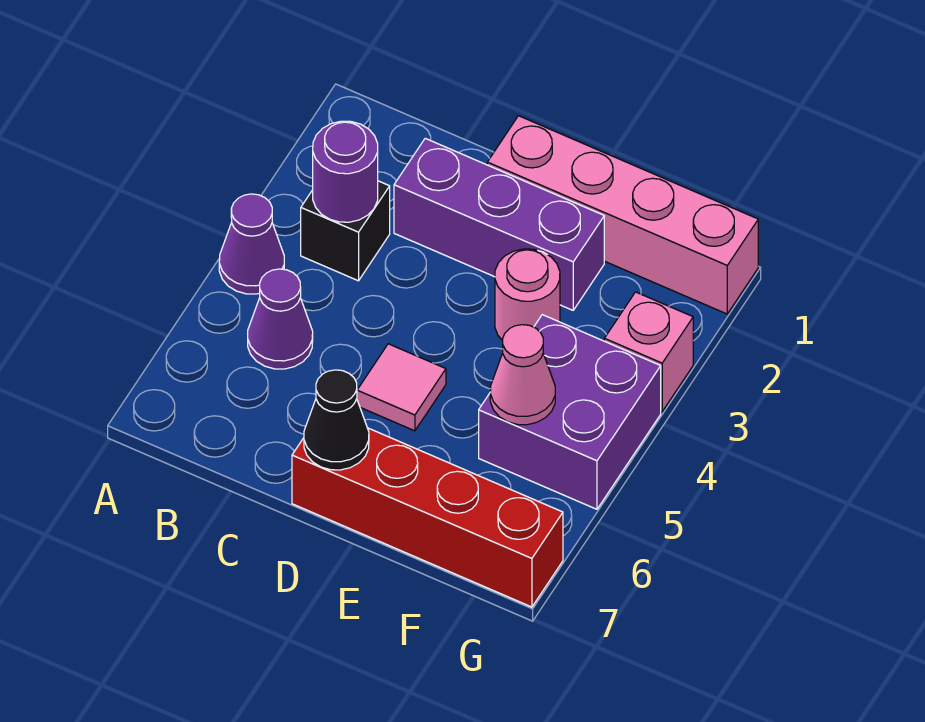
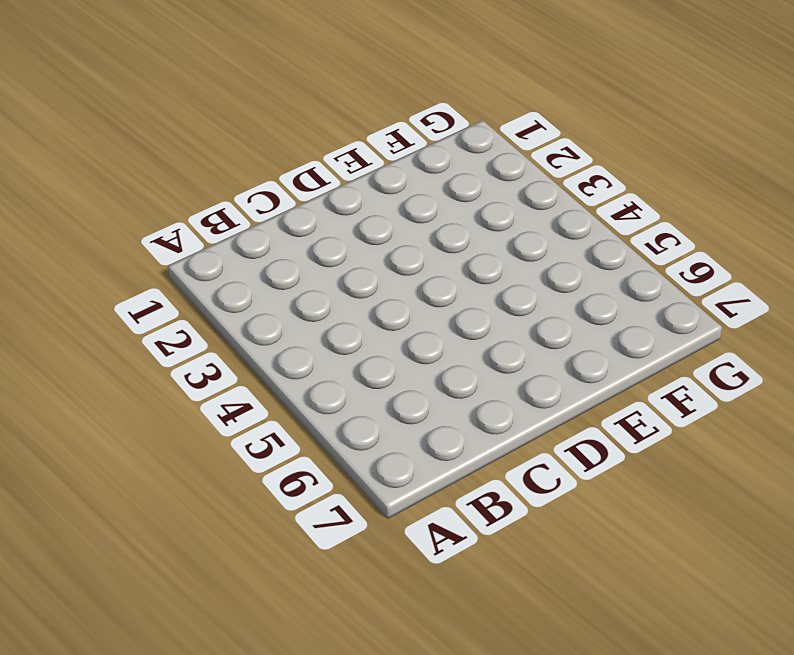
none -> purple cone A4 level 1
none -> black brick B3 level 1
none -> purple cone B5 level 1

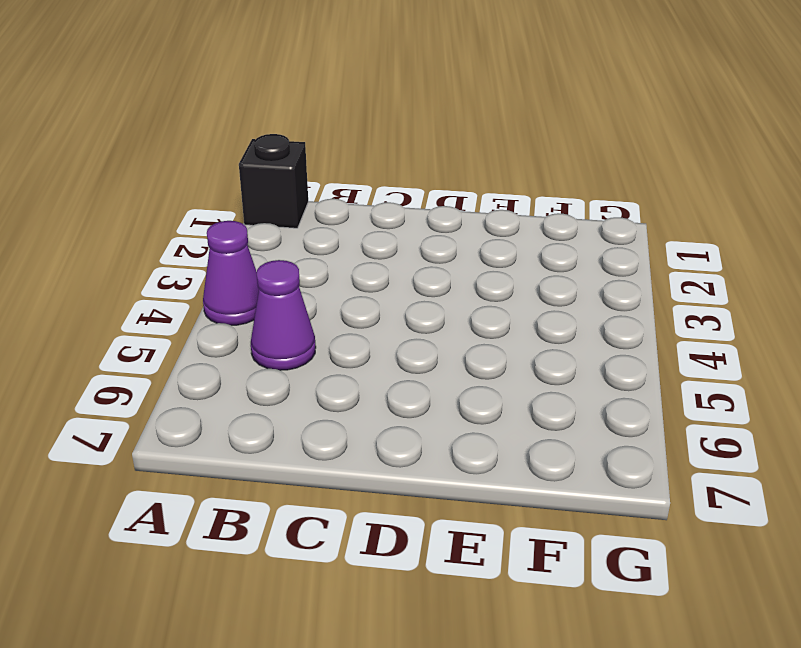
black brick A1 level 1 -> black brick B3 level 1
none -> purple brick C2:E2 level 1
none -> pink brick D1:G1 level 1
none -> pink tile D5 level 1

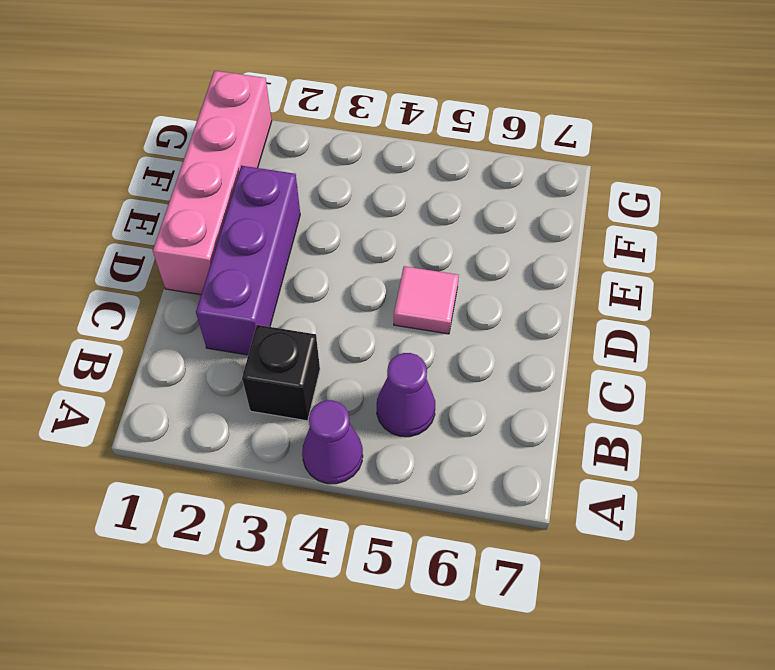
none -> red brick D7:G7 level 1
none -> pink round brick E3 level 1
none -> purple brick F4:G5 level 1

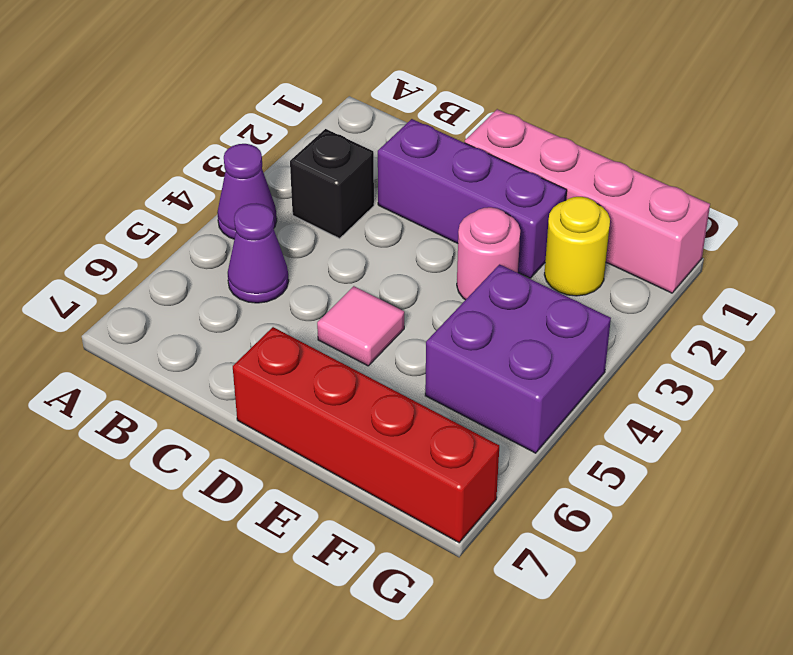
yellow round brick F2 level 1 -> none
none -> pink brick G3 level 1
none -> purple round brick B3 level 2
none -> black cone D7 level 2

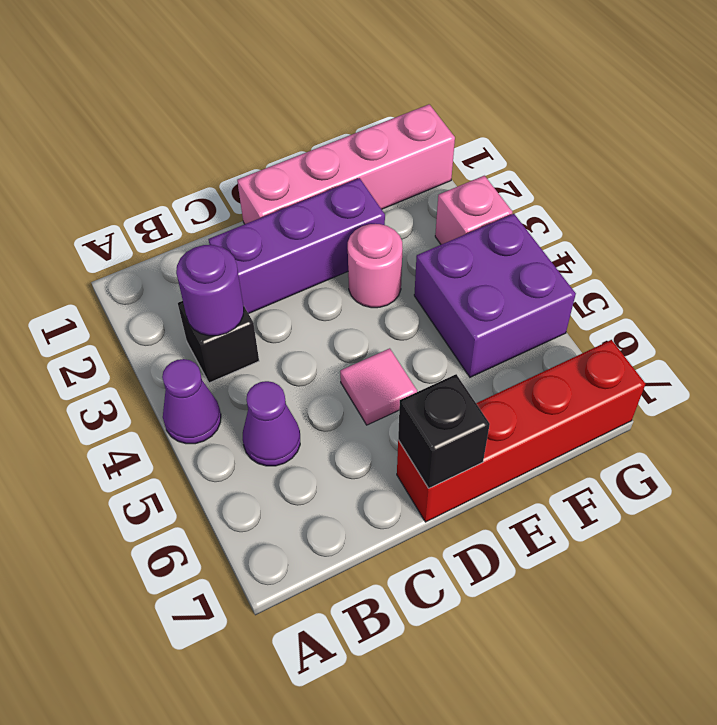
black brick D7 level 2 -> black cone D7 level 2
none -> pink cone F5 level 2

